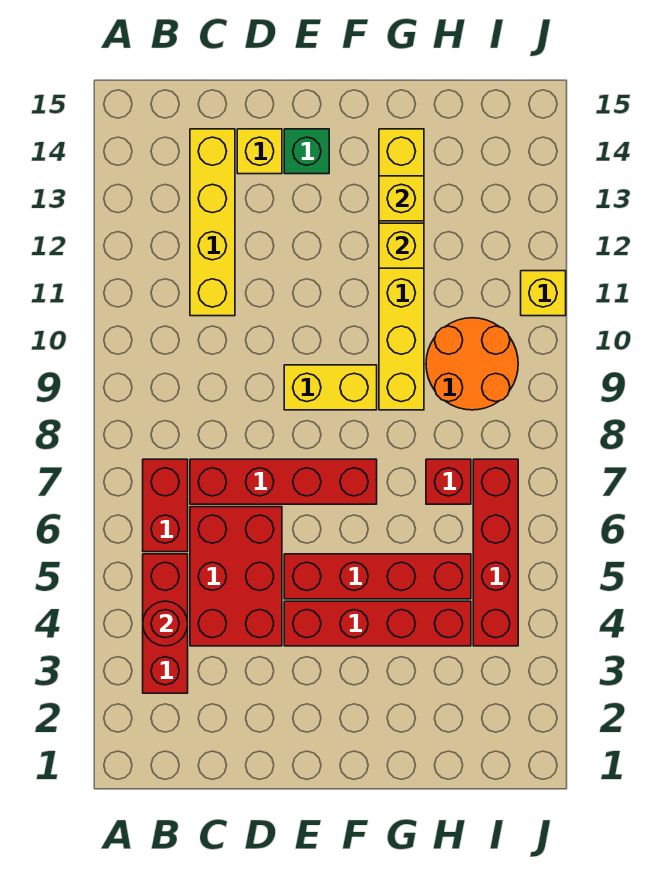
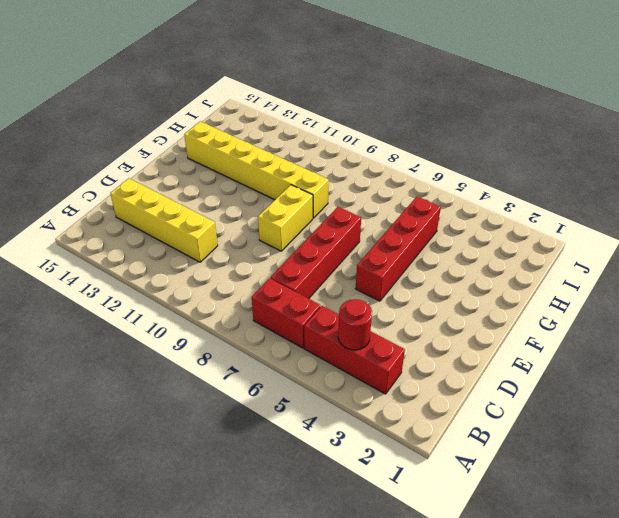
none -> red brick C4:D6 level 1
none -> yellow brick D14 level 1
none -> red brick E4:H4 level 1

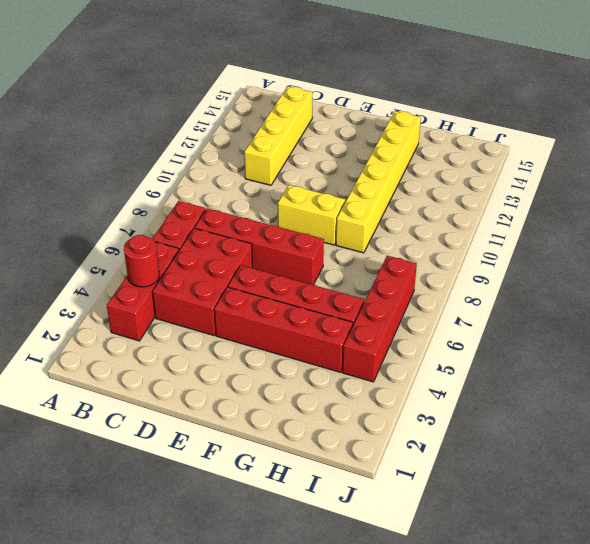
none -> yellow brick D14 level 1
none -> green brick E14 level 1
none -> red brick H7 level 1

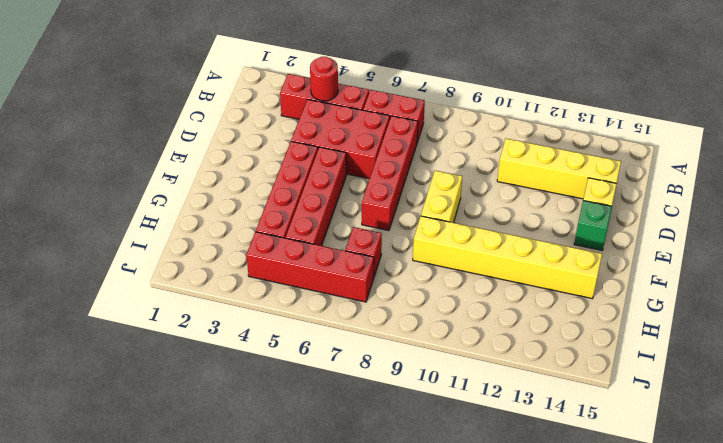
none -> orange round brick H9:I10 level 1
none -> yellow brick J11 level 1
none -> yellow brick G12 level 2

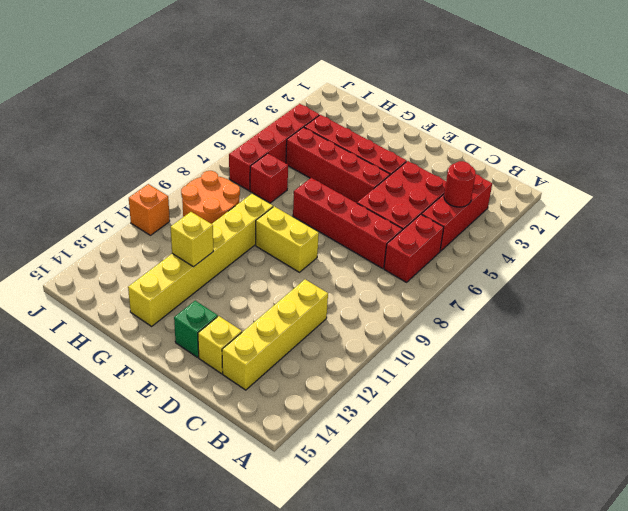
orange brick J11 level 1 -> yellow brick J11 level 1
none -> yellow brick G13 level 2

